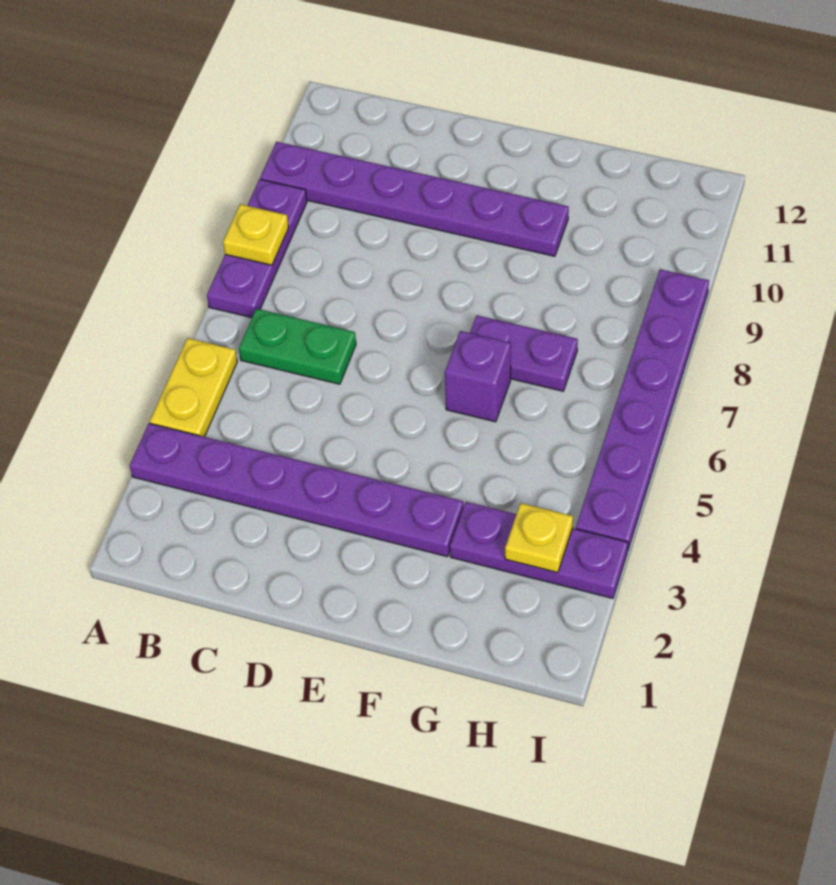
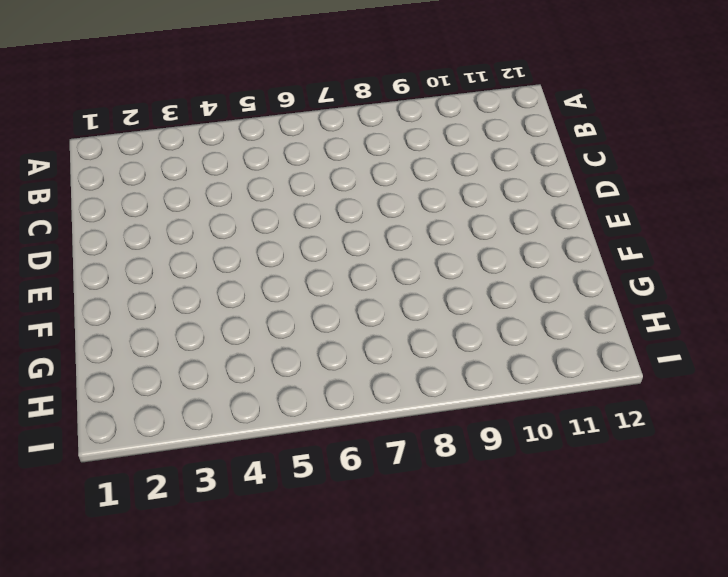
none -> purple plate A3:F3 level 1
none -> yellow plate A4:A5 level 1

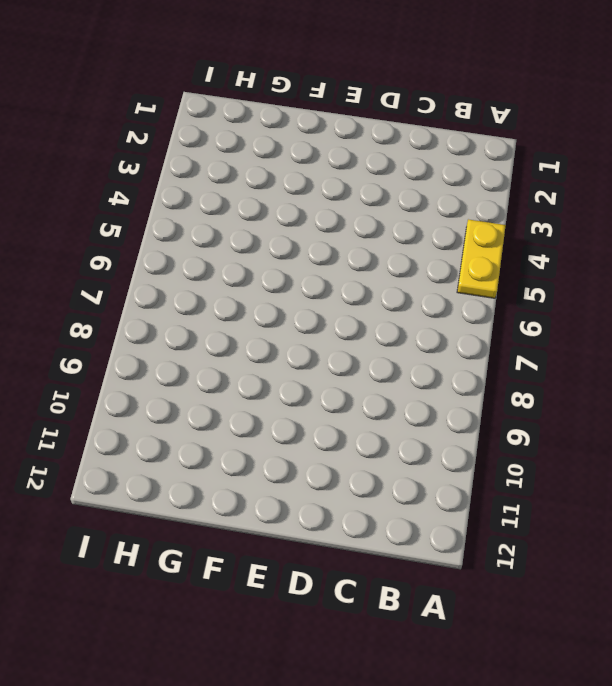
none -> purple plate A3:F3 level 1
none -> purple plate A7:A9 level 1

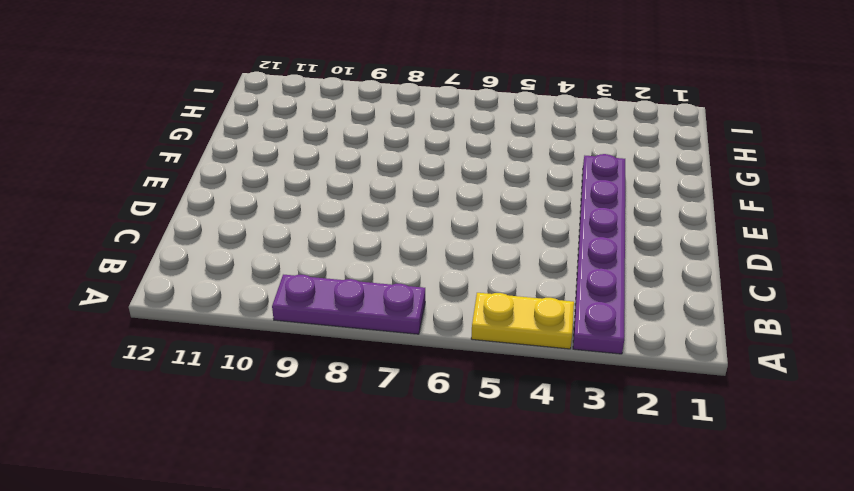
none -> purple plate A10:F10 level 1
none -> green plate B6:C6 level 1

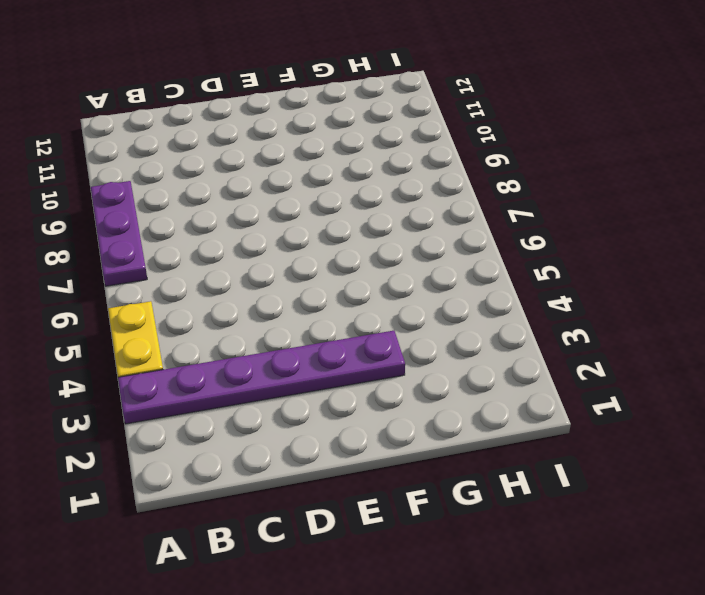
none -> purple plate A10:F10 level 1
none -> green plate B6:C6 level 1

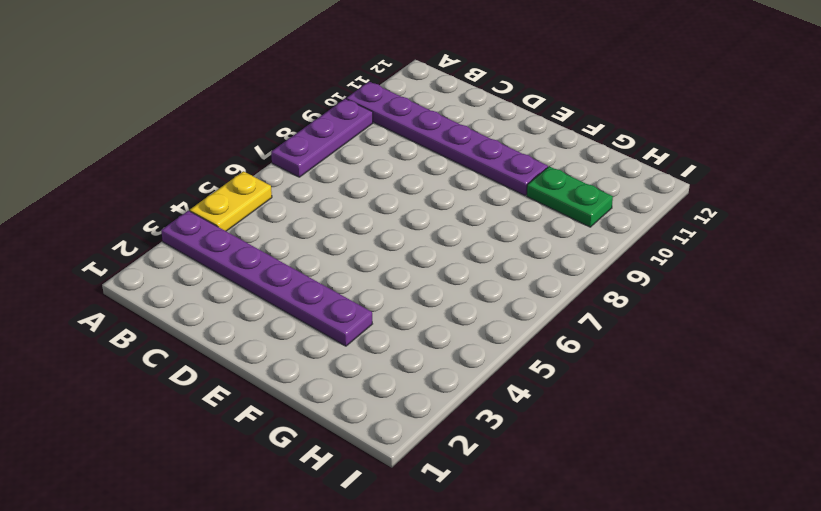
green plate G10:H10 level 1 -> green plate B6:C6 level 1
none -> purple brick F6 level 1
none -> purple plate F7:G7 level 1

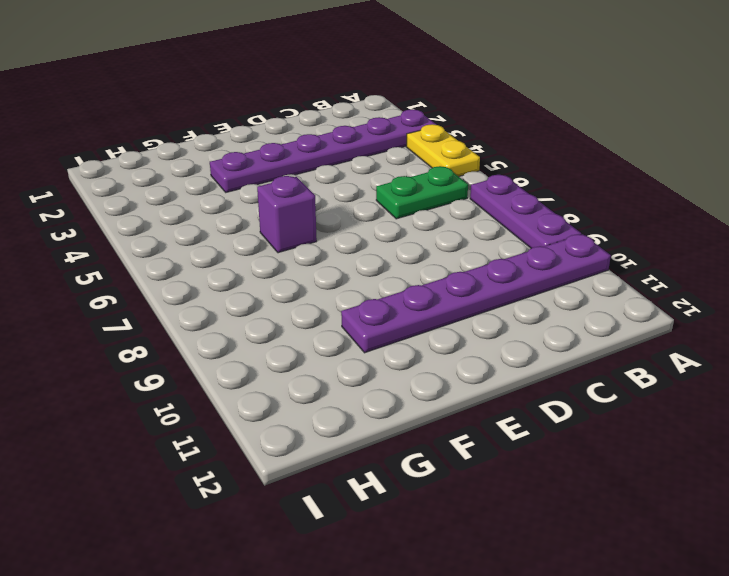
none -> purple plate F7:G7 level 1
none -> purple plate G3:I3 level 1

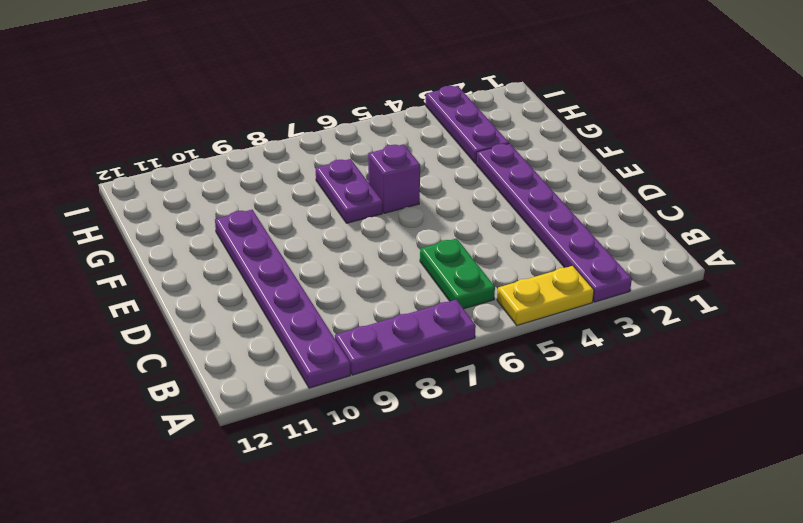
none -> purple plate I4:I9 level 1
none -> yellow plate A8 level 2

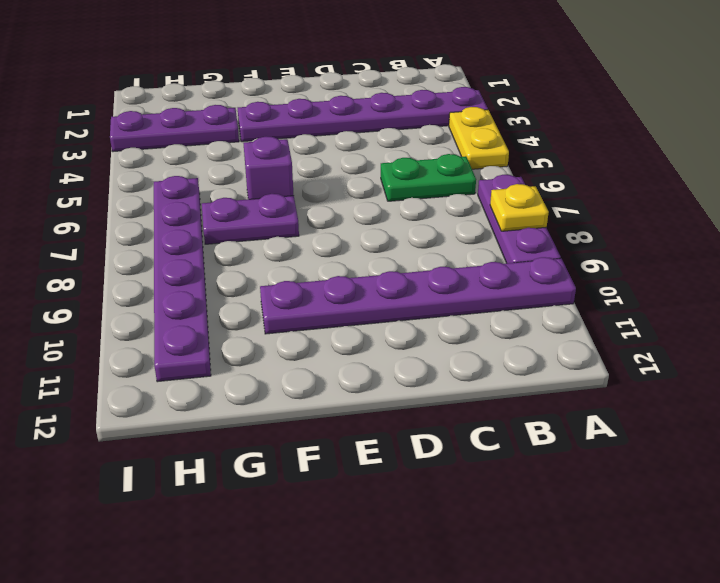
purple plate H6:H11 level 1 -> purple plate I4:I9 level 1
none -> yellow plate H3 level 2

